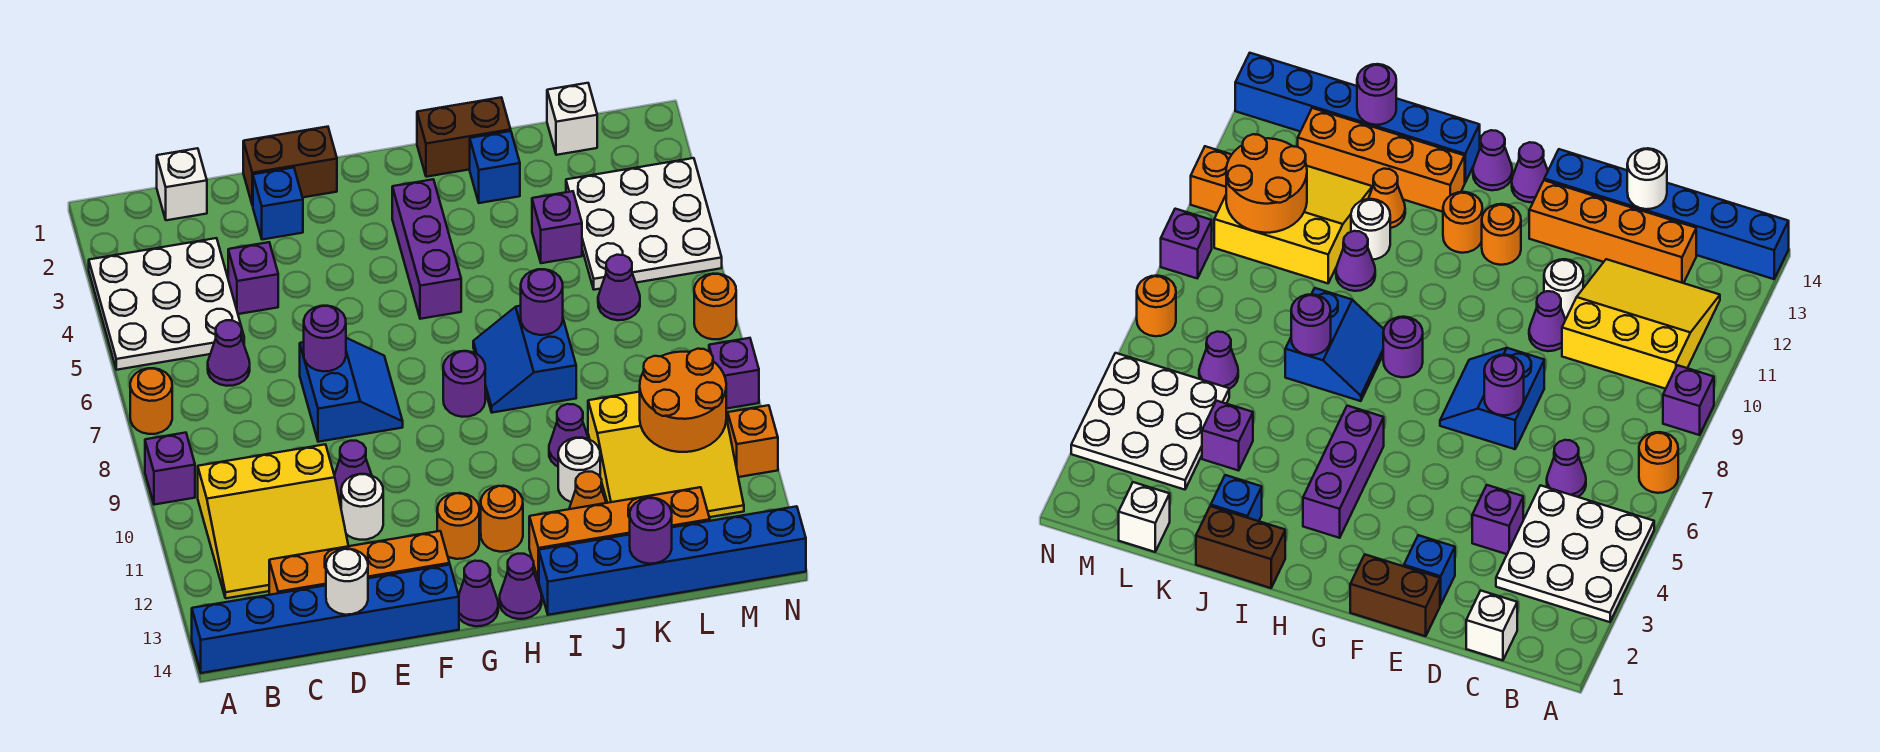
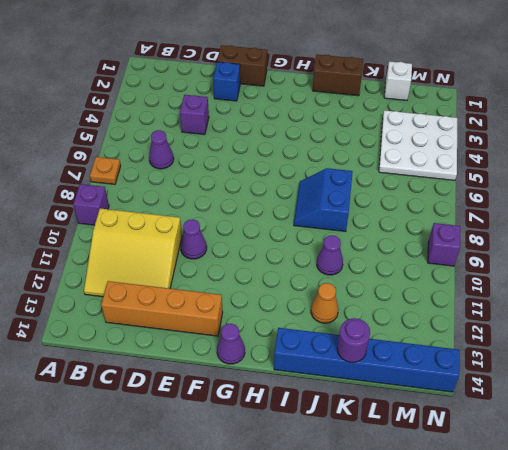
orange plate A7 level 1 -> orange round brick A7 level 1
none -> white plate A3:C5 level 1
none -> blue brick A14:F14 level 1
none -> white brick C1 level 1
none -> blue slope E7:F8 level 1 top E

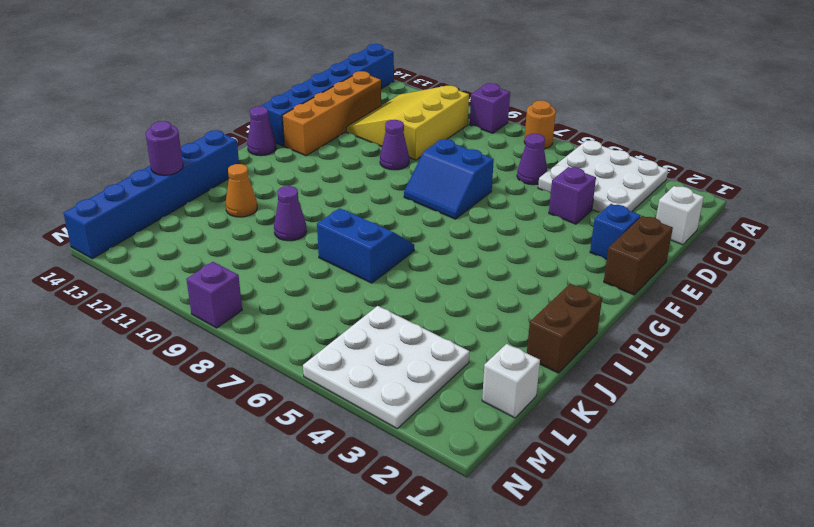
none -> white round brick E11 level 1
none -> orange round brick G12 level 1
none -> purple brick H3:H5 level 1
none -> purple round brick H8 level 1

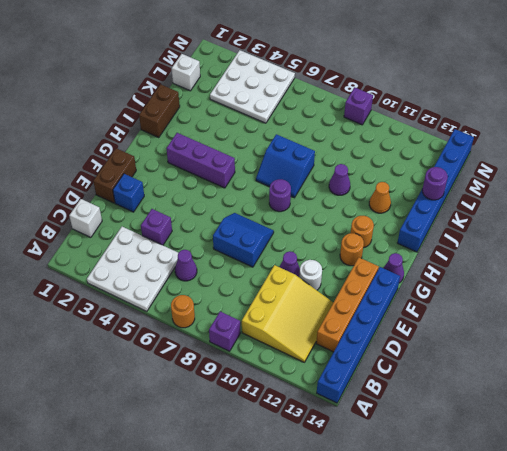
none -> purple cone H14 level 1
none -> orange brick I13:L13 level 1
none -> blue brick J2 level 1
none -> white round brick J11 level 1

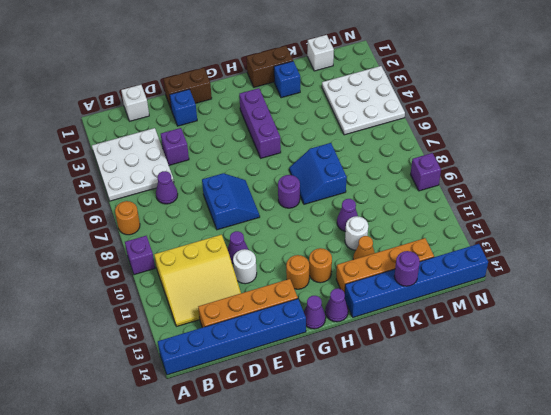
none -> purple brick K4 level 1
none -> yellow slope K10:M12 level 1 top 10
none -> purple cone L6 level 1
none -> orange round brick N7 level 1

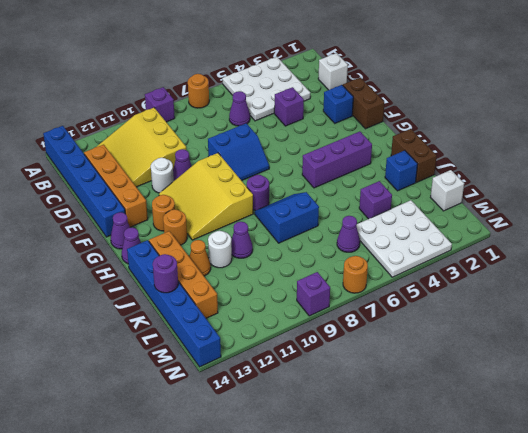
yellow slope F9:H11 level 1 top 9 -> yellow slope K10:M12 level 1 top 10
none -> orange brick N11 level 1
none -> white round brick D14 level 2
none -> purple round brick E7 level 2
none -> purple round brick J7 level 2

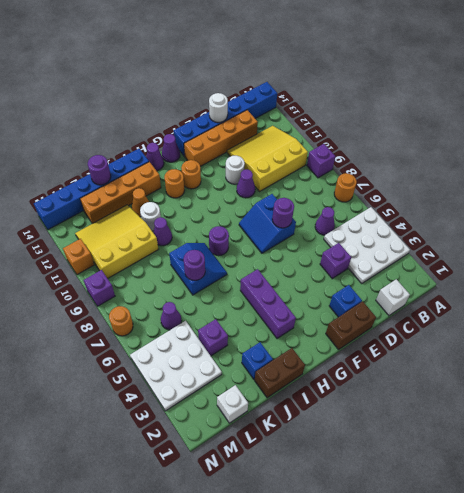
none -> orange round brick L10:M11 level 2

